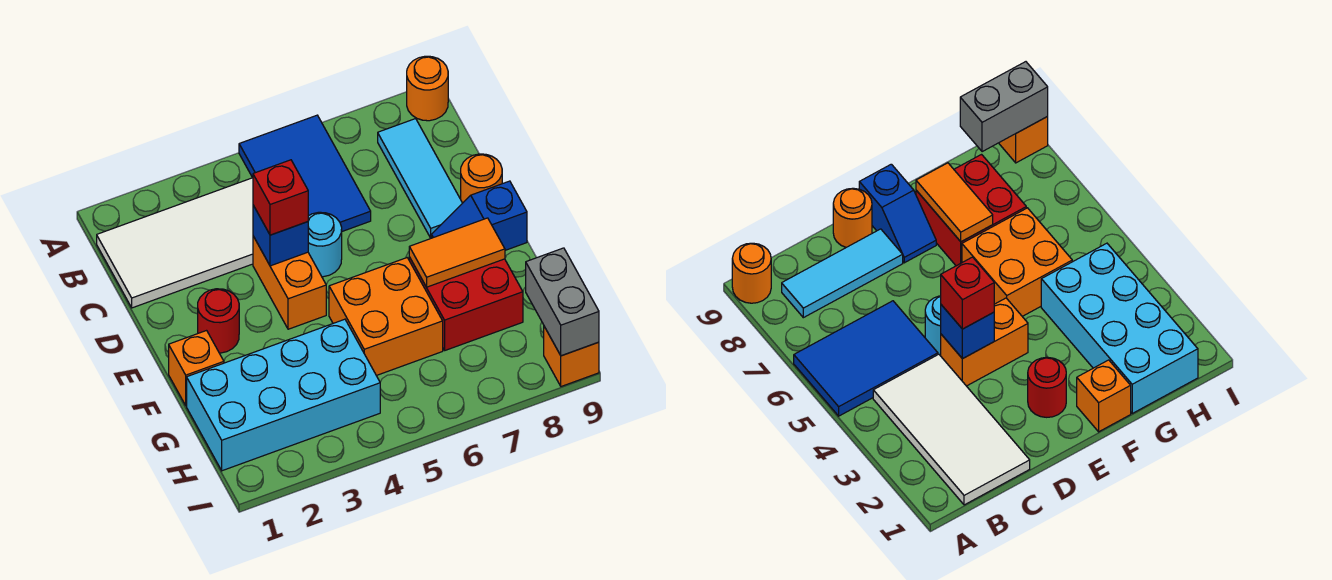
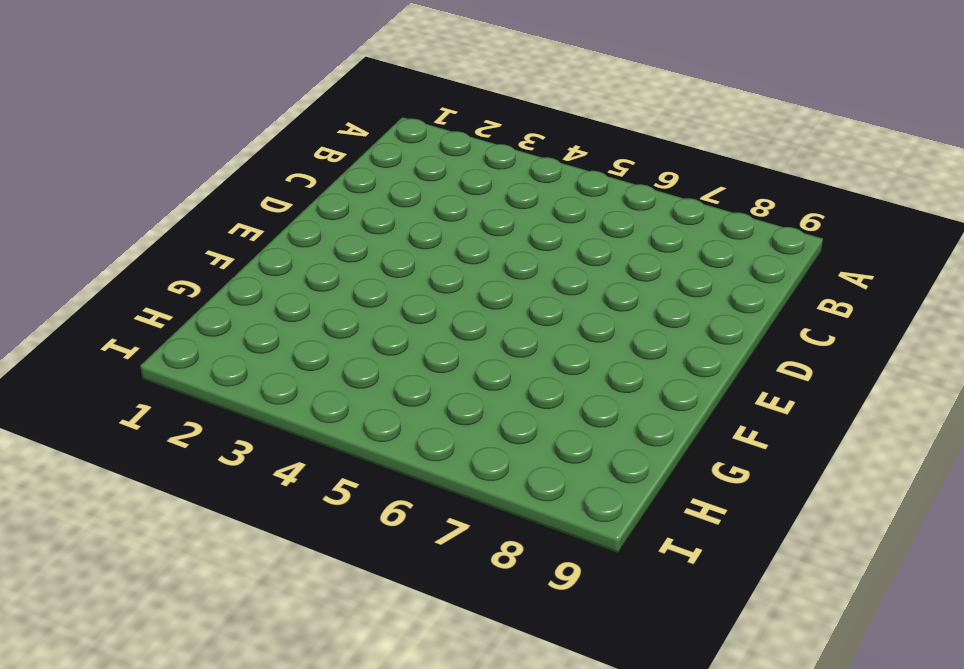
none -> blue tile A5:C6 level 1
none -> orange round brick A9 level 1
none -> white tile B1:C4 level 1

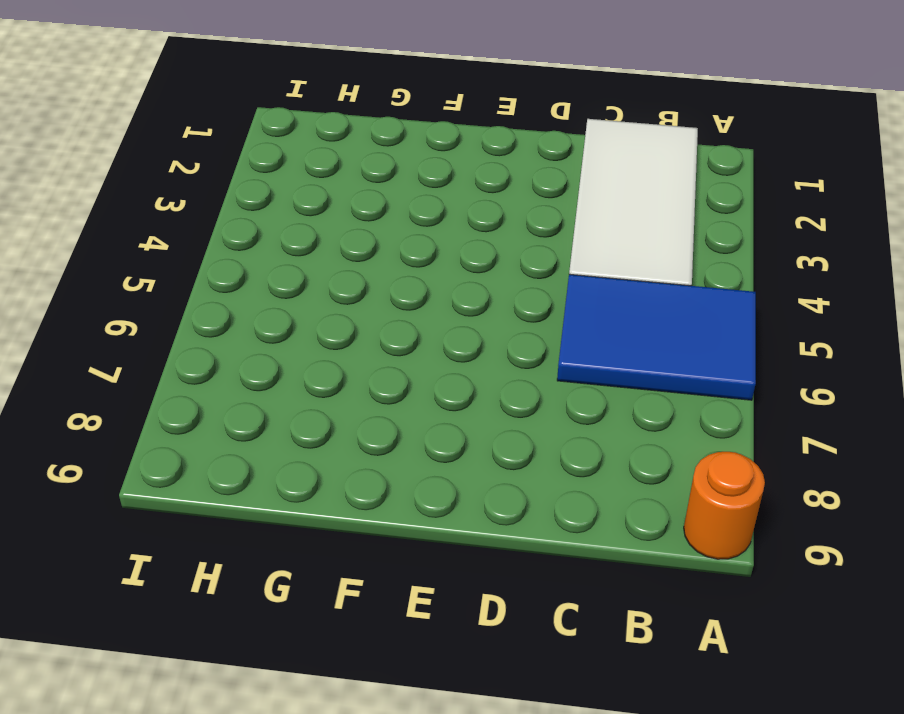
none -> cyan tile B8:D8 level 1
none -> orange brick D4:E4 level 1
none -> cyan round brick D5 level 1

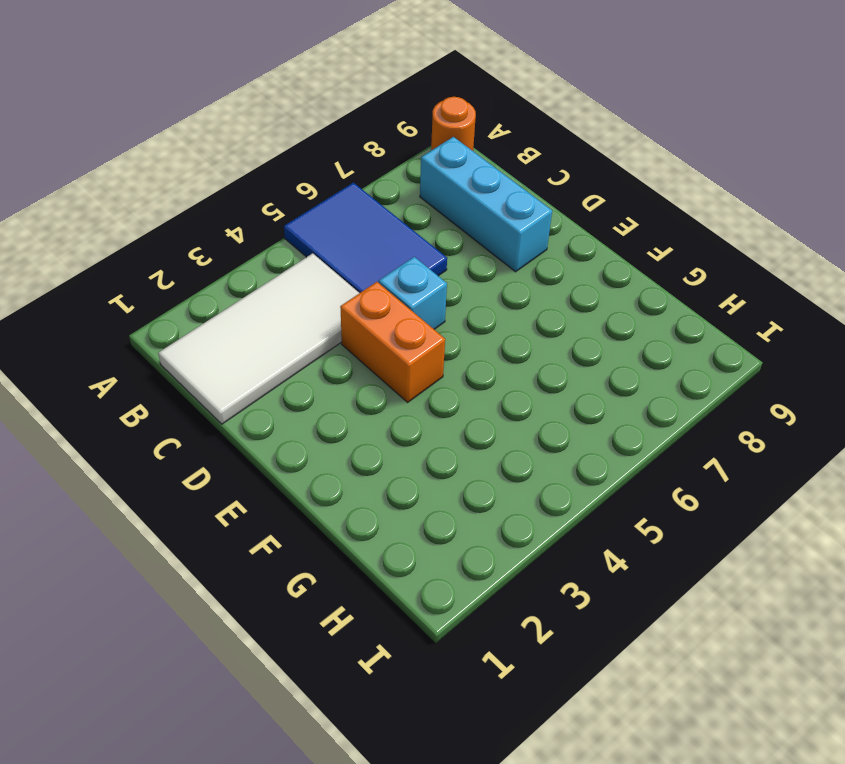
cyan brick B8:D8 level 1 -> cyan tile B8:D8 level 1
cyan brick D5 level 1 -> cyan round brick D5 level 1
none -> orange round brick D9 level 1
none -> red round brick E2 level 1
none -> blue slope E8:E9 level 1 top 9

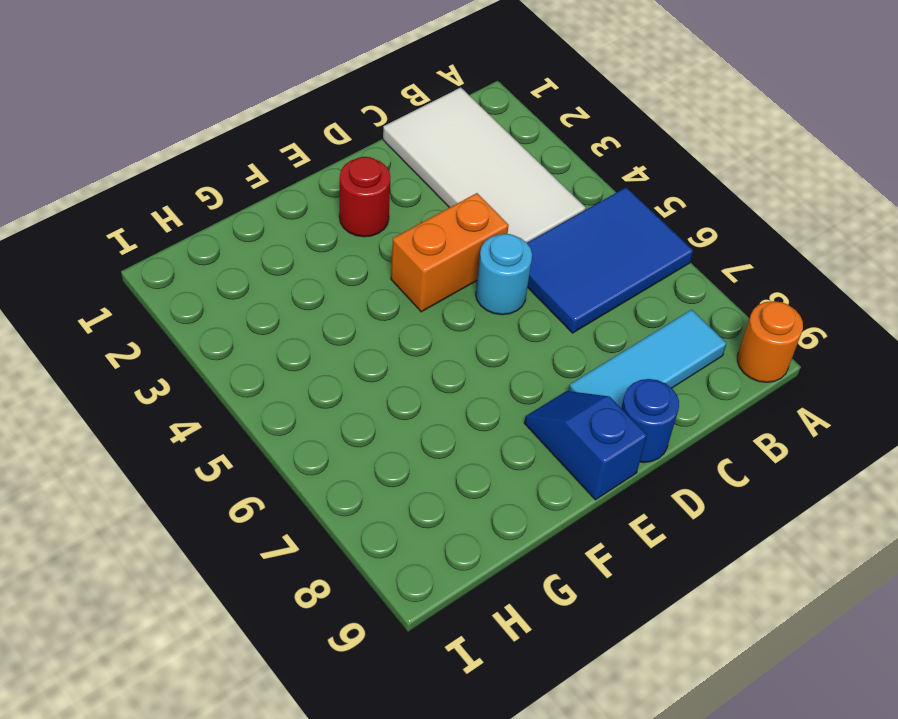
blue round brick D9 level 1 -> orange round brick D9 level 1
none -> orange brick F1 level 1
none -> orange brick F5:G6 level 1
none -> red brick F7:G8 level 1

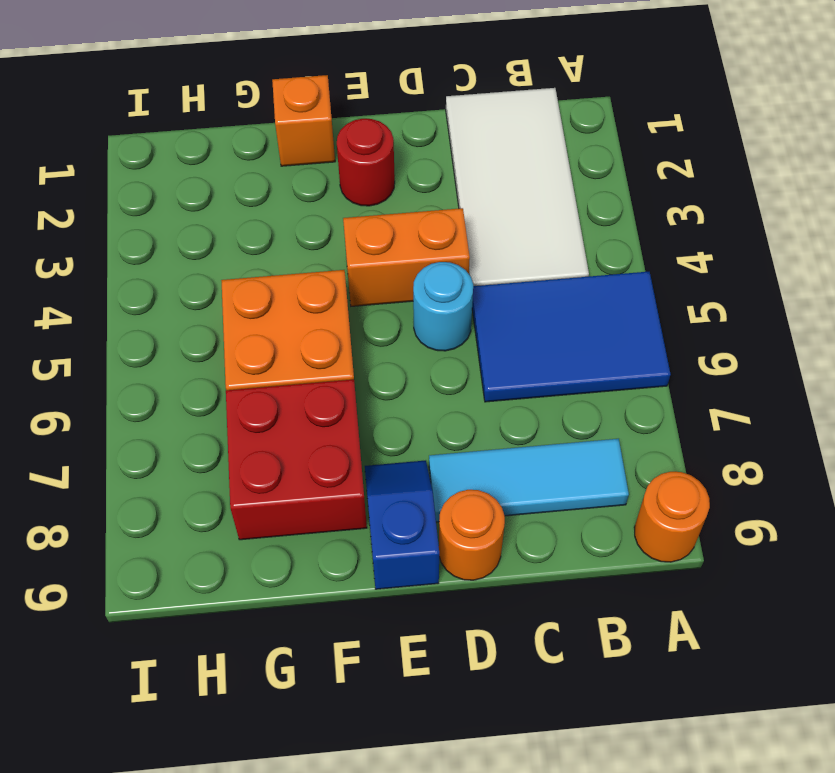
none -> cyan brick G1:H4 level 1
none -> orange brick I9 level 1
none -> blue brick D4 level 2

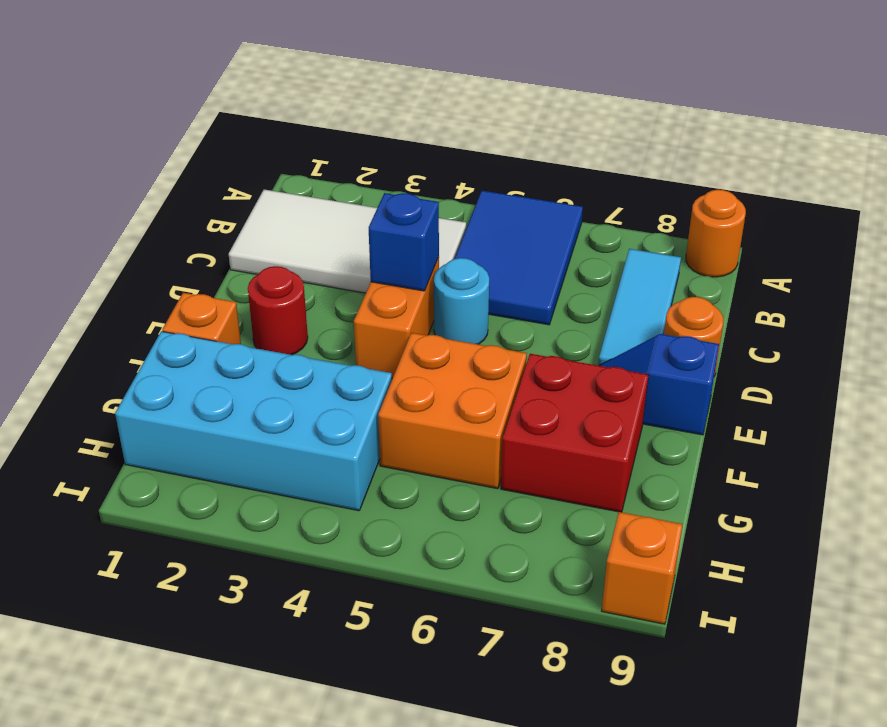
none -> orange tile F7:F8 level 2
none -> grey brick H9:I9 level 2
none -> red brick D4 level 3

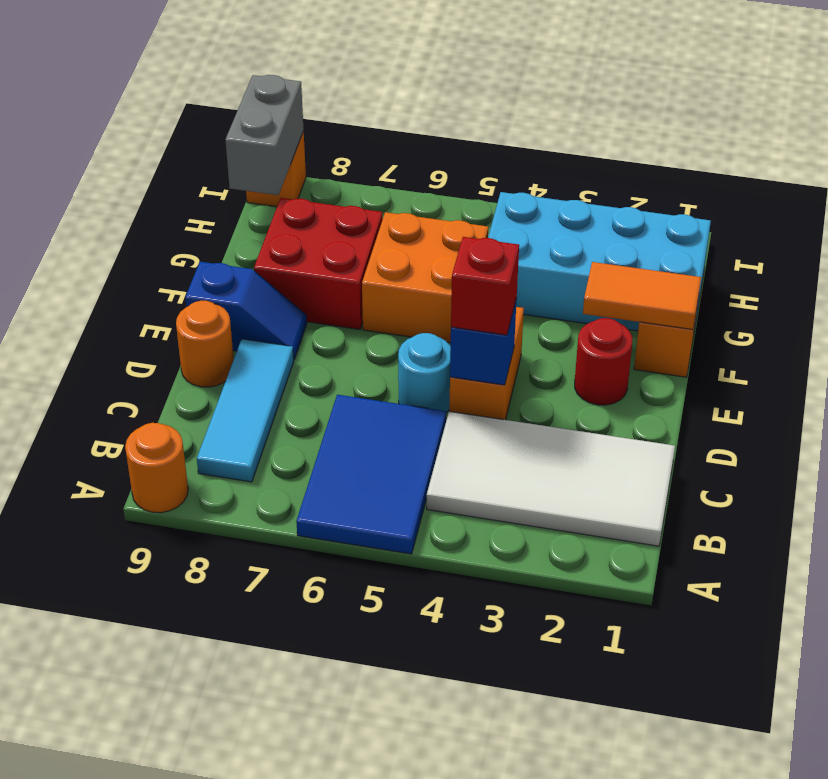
orange tile F1:F2 level 2 -> orange tile F7:F8 level 2

